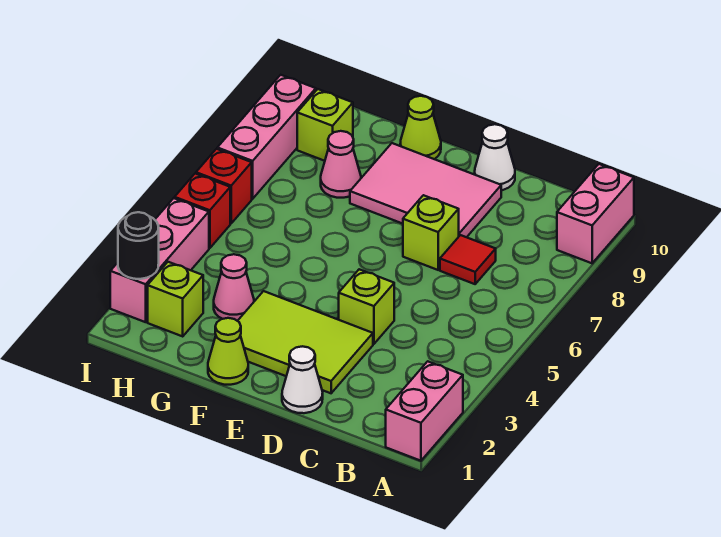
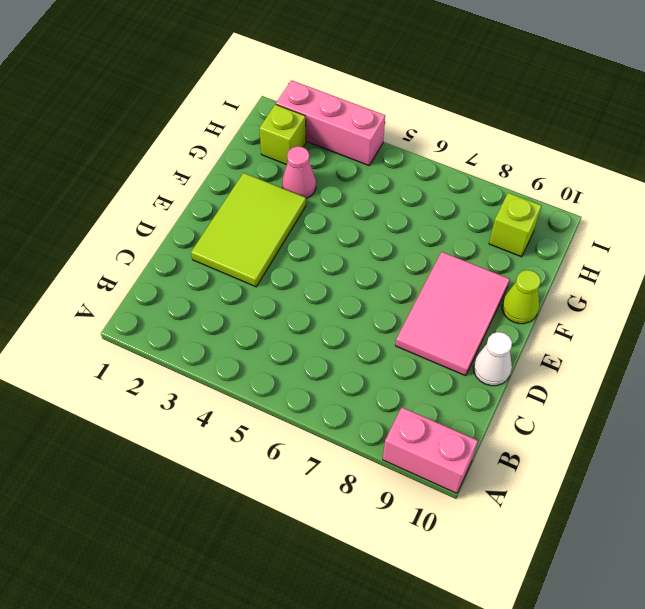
none -> pink brick A1:A2 level 1
none -> red tile C7 level 1
none -> white cone D1 level 1

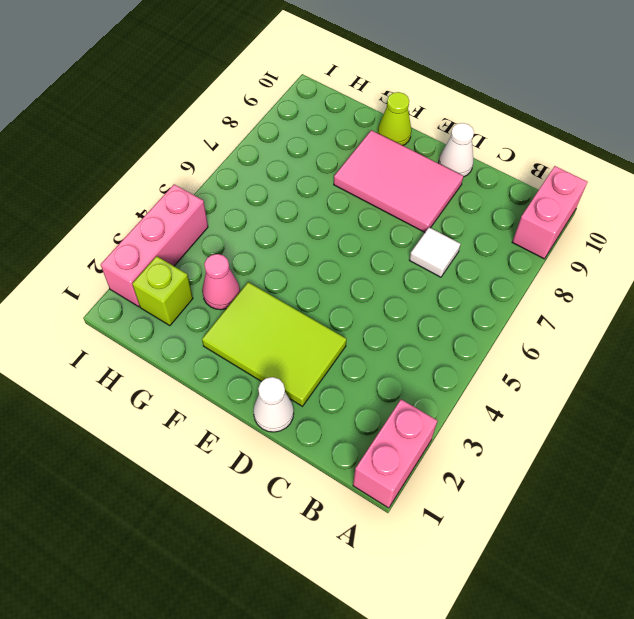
white tile C7 level 1 -> red tile C7 level 1
none -> lime brick D4 level 1
none -> lime brick D7 level 1
none -> lime cone F1 level 1

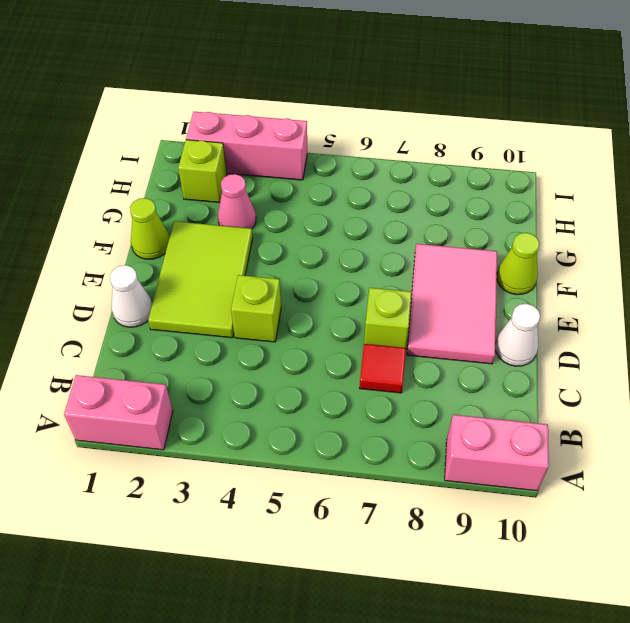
none -> pink cone G8 level 1
none -> lime brick H9 level 1
none -> red brick I5 level 1

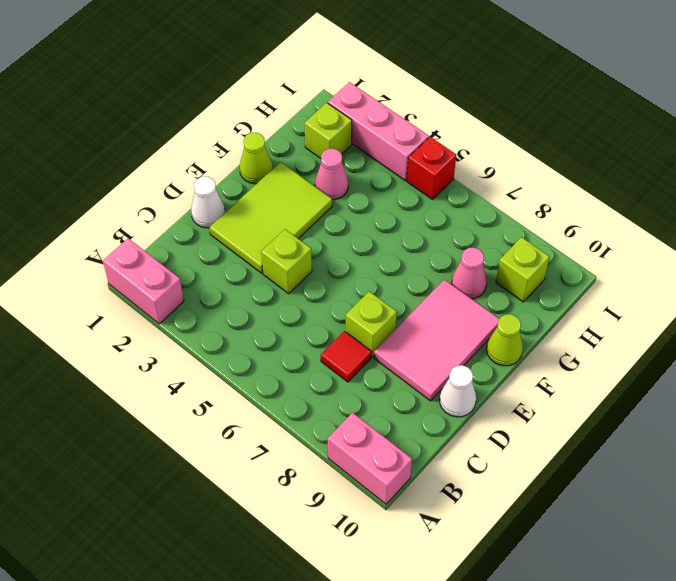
none -> red brick I6 level 1
none -> pink brick I7:I9 level 1
none -> black round brick I2 level 2

